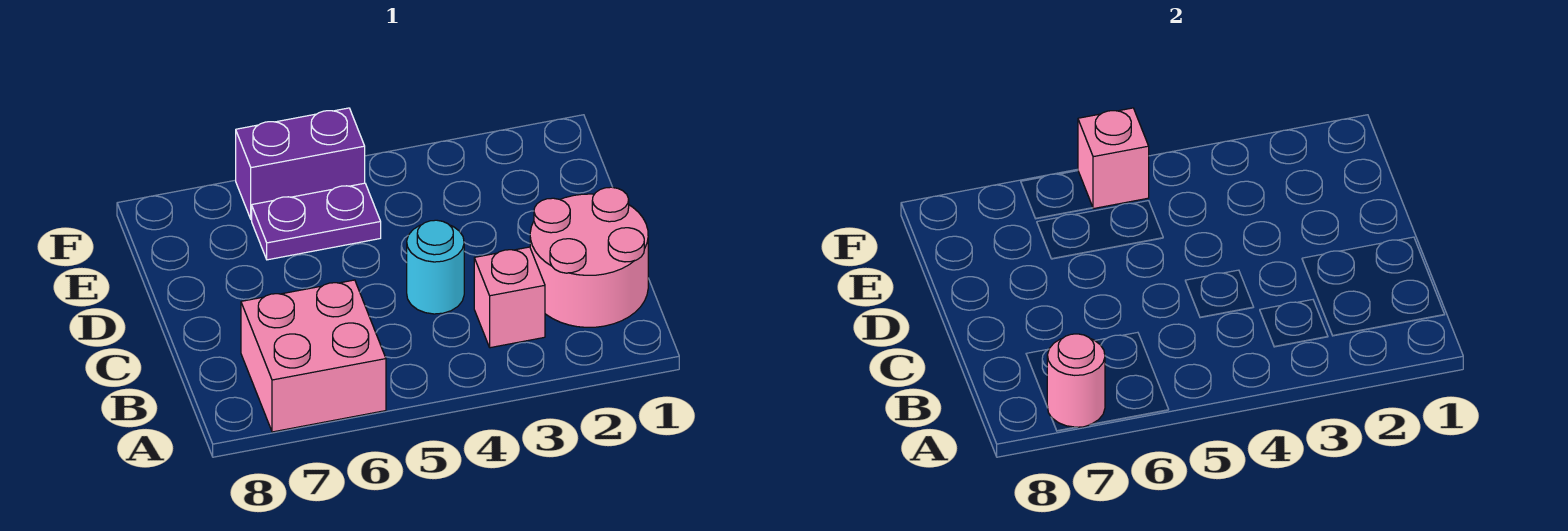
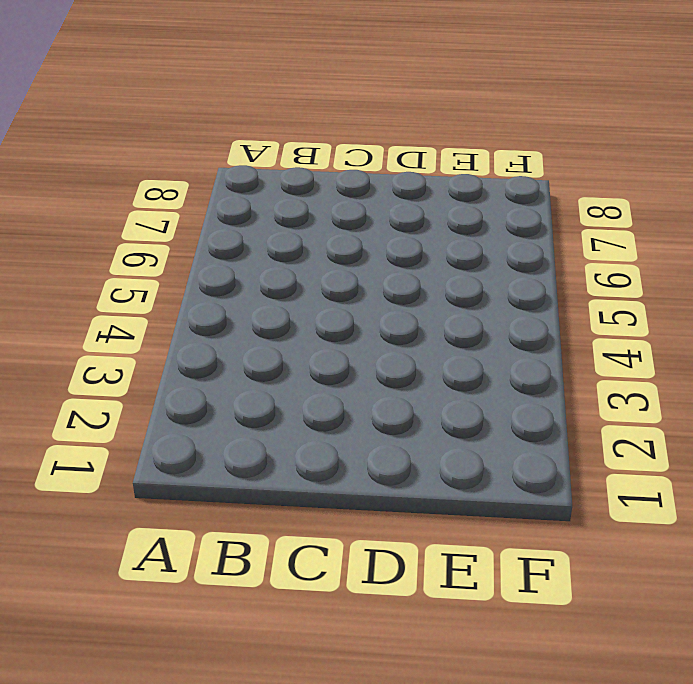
none -> pink brick A6:B7 level 1
none -> pink round brick B1:C2 level 1

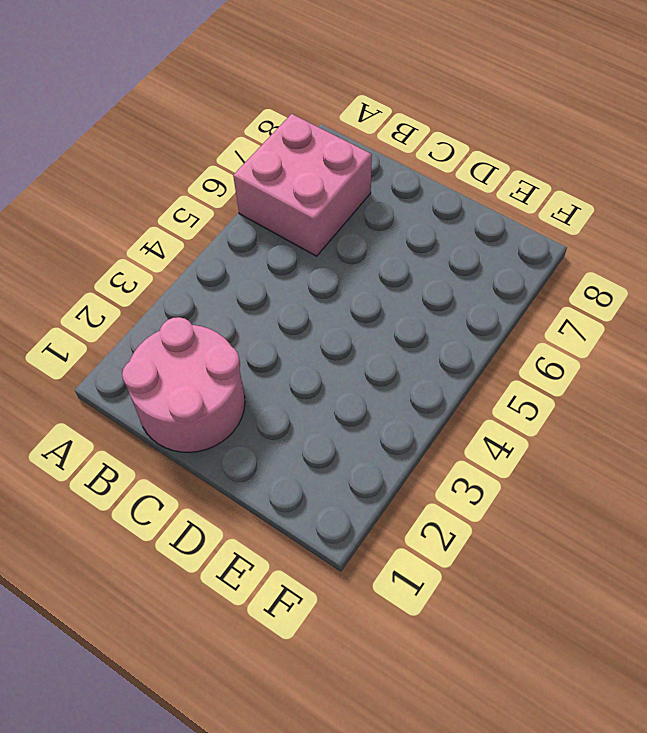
none -> pink brick B3 level 1
none -> cyan round brick C4 level 1

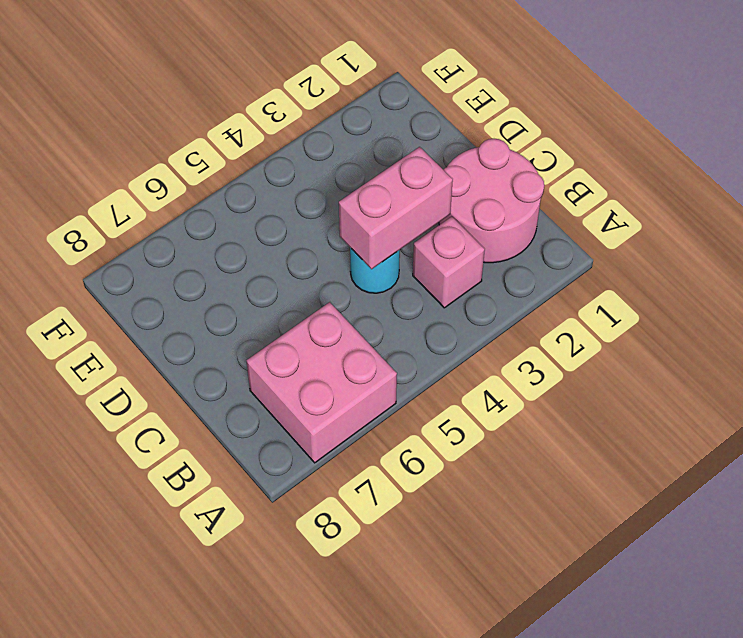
pink brick C3:C4 level 2 -> none
none -> purple plate E5:E6 level 1
none -> purple brick F5:F6 level 1

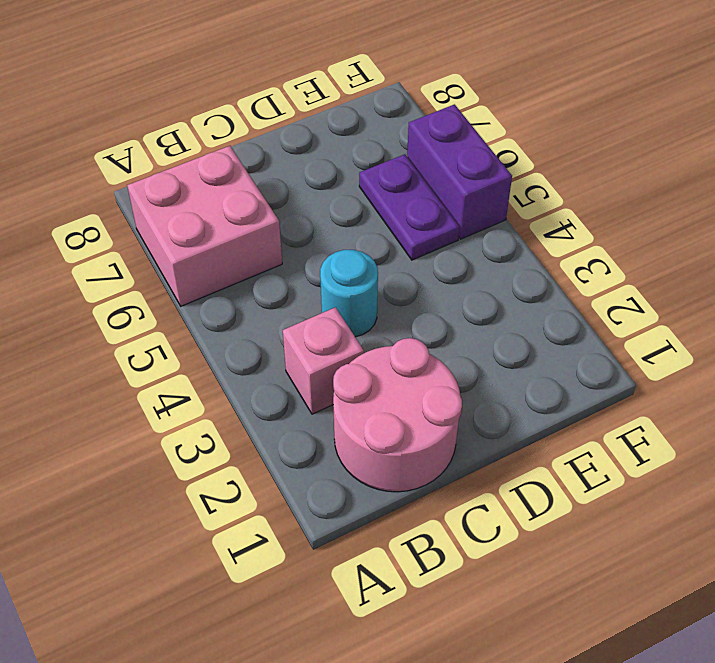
none -> pink round brick A7 level 2
none -> pink brick F5 level 2

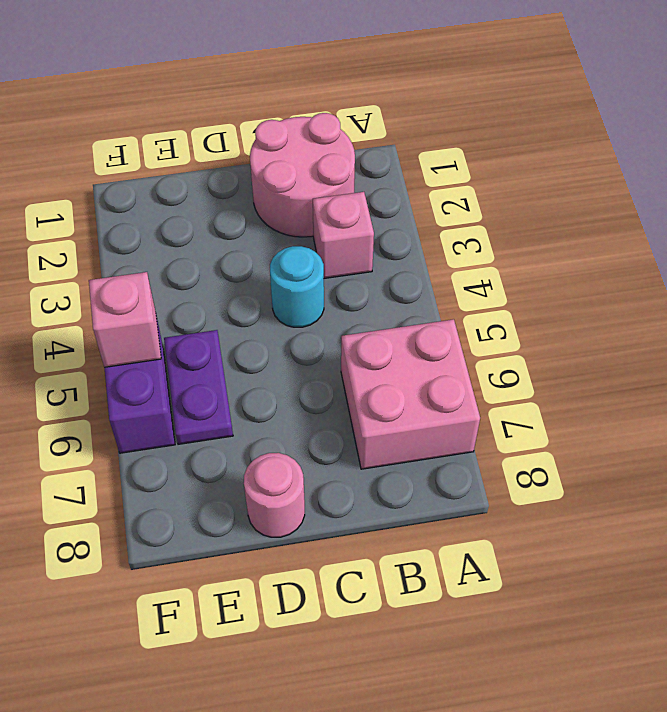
pink round brick D8 level 1 -> pink round brick A7 level 2

